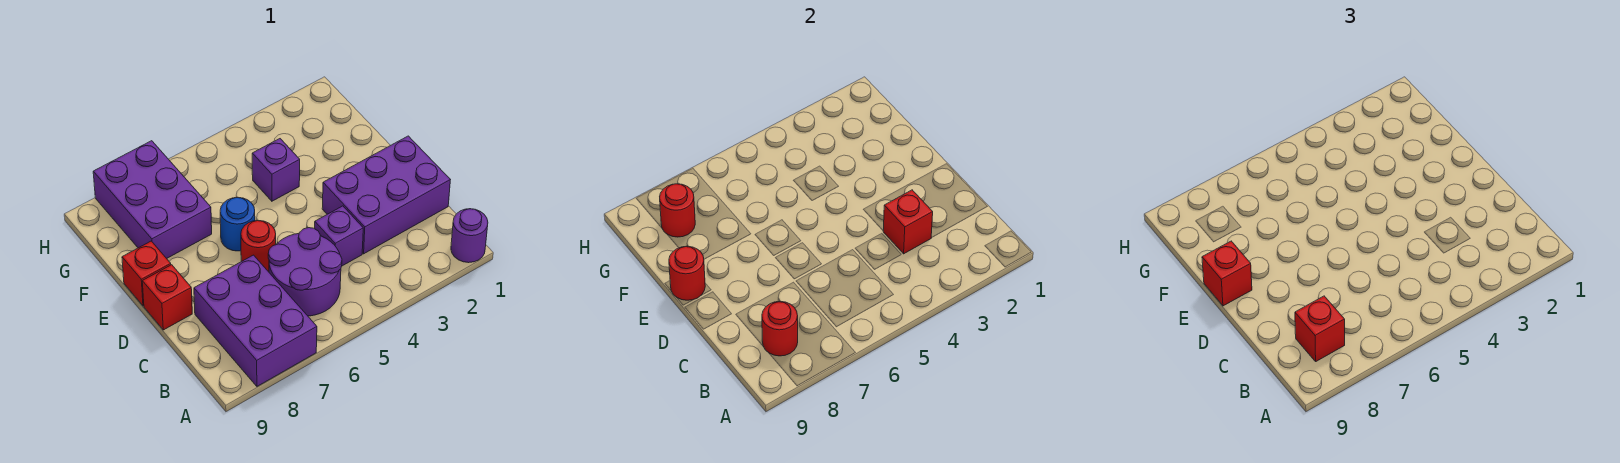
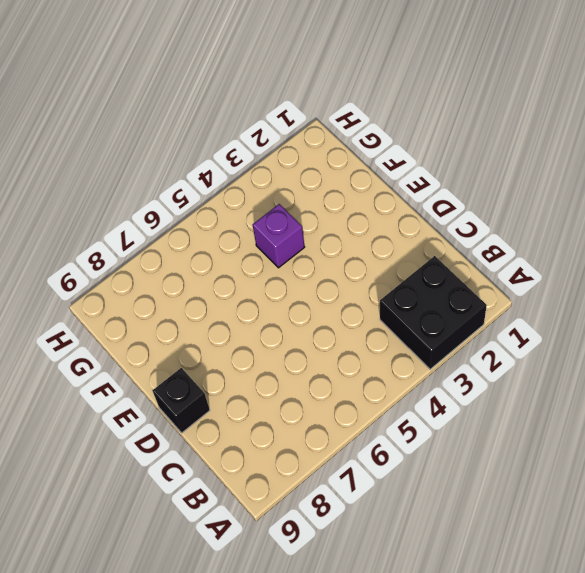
black brick A2:B3 level 1 -> none
black brick D9 level 1 -> red brick D9 level 1
none -> purple round brick A1 level 1
none -> purple brick A7:C8 level 1
none -> purple round brick B5:C6 level 1

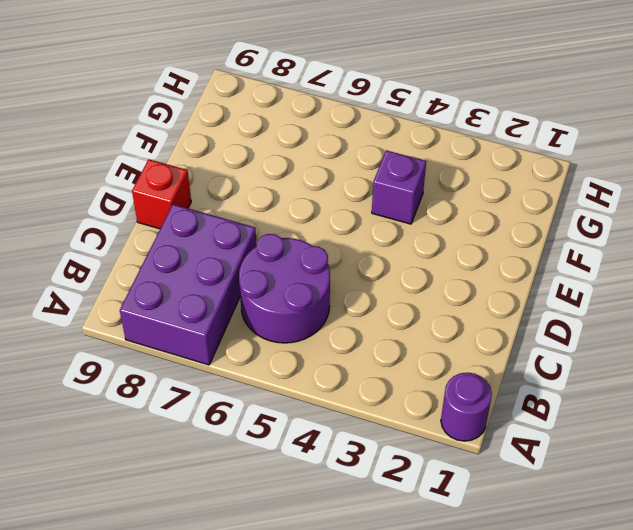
none -> purple brick C1:D3 level 1
none -> purple brick C4 level 1
none -> red round brick D6 level 1

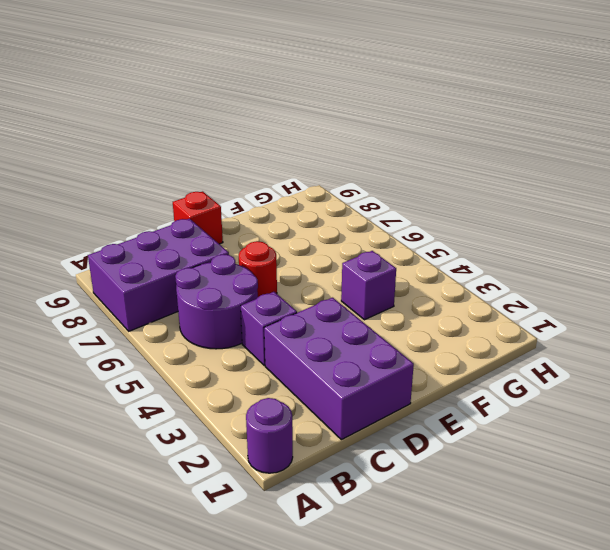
none -> blue round brick E6 level 1
none -> red brick E9 level 1
none -> purple brick F7:H8 level 1

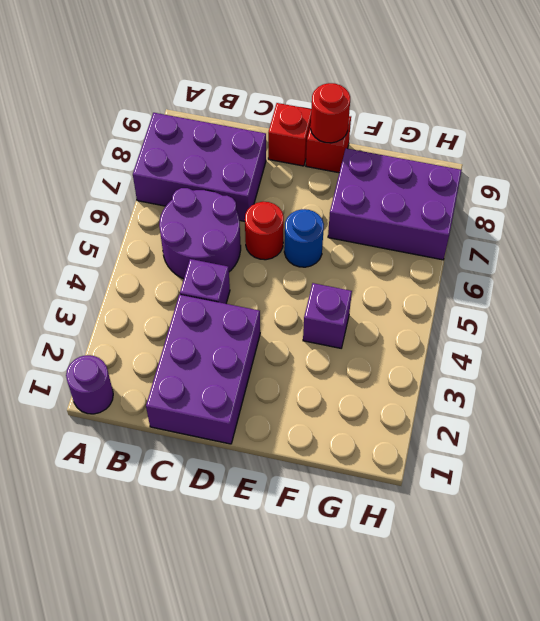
none -> red round brick B8 level 2
none -> red brick C3 level 2
none -> red round brick G8 level 2

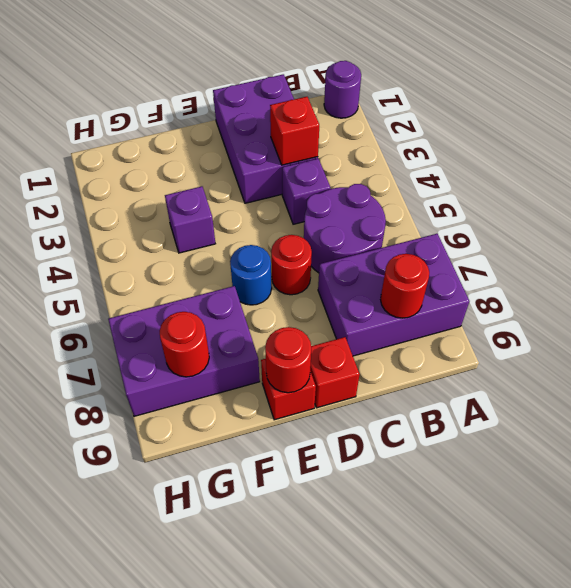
none -> red brick B8 level 3
none -> red brick E9 level 3

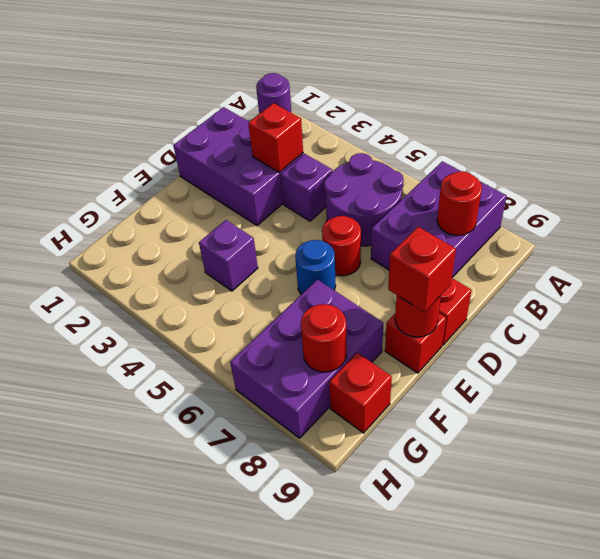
red brick G9 level 1 -> red brick B8 level 3

